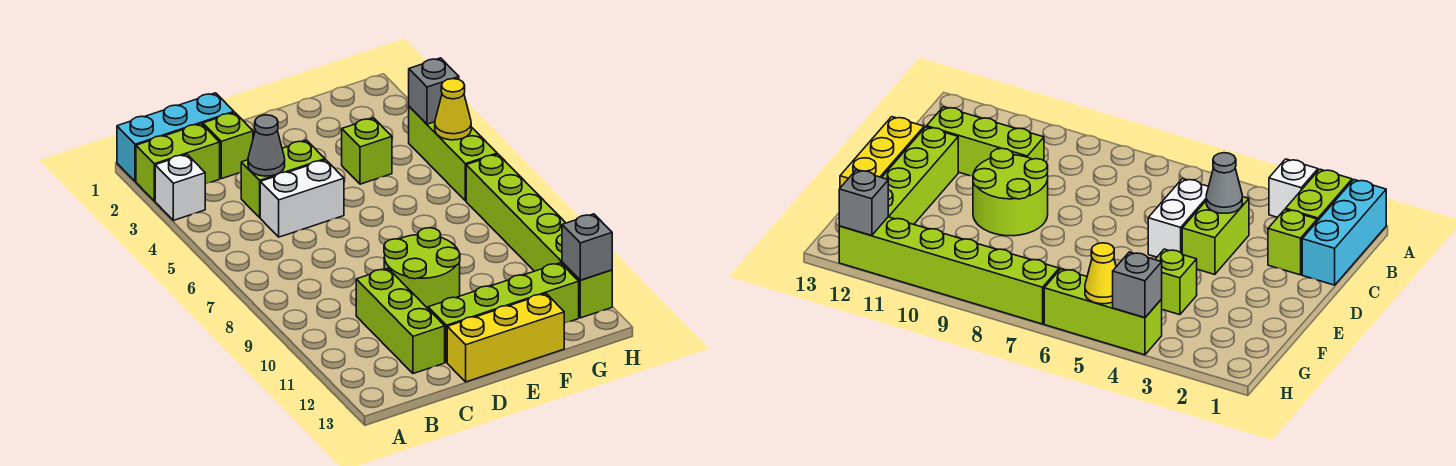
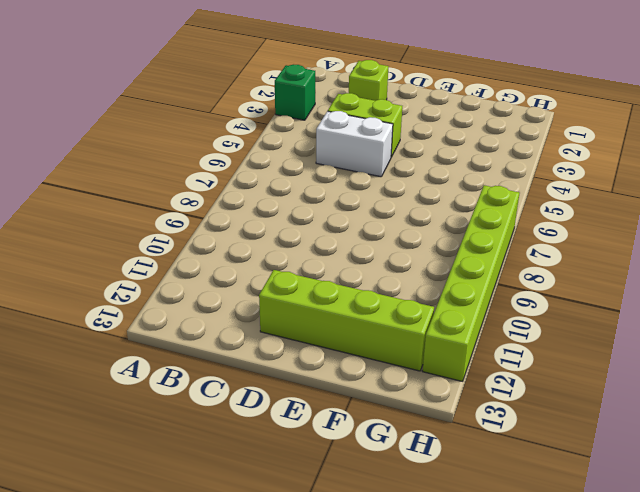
green brick A3 level 1 -> white brick A3 level 1
none -> cyan brick A1:C1 level 1
none -> lime brick A2:B2 level 1
none -> lime brick C10:C12 level 1

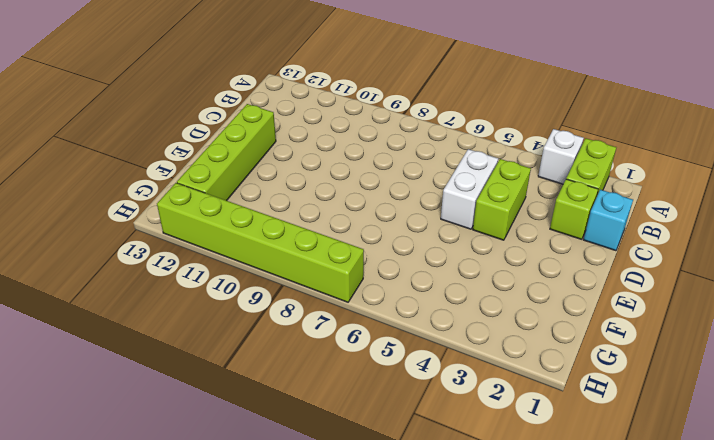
cyan brick C1 level 1 -> cyan brick A1:C1 level 1
none -> lime brick C10:C12 level 1
none -> lime round brick D9:E10 level 1
none -> yellow brick D13:F13 level 1

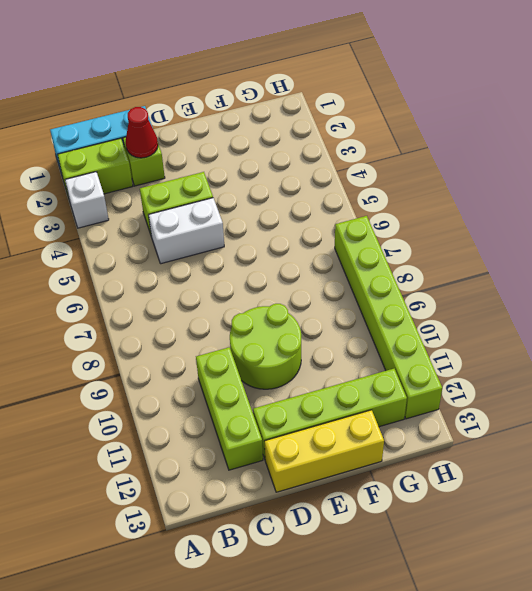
red cone C2 level 2 -> none
none -> lime brick F4 level 1
none -> lime brick H4:H6 level 1
none -> grey cone C4 level 2

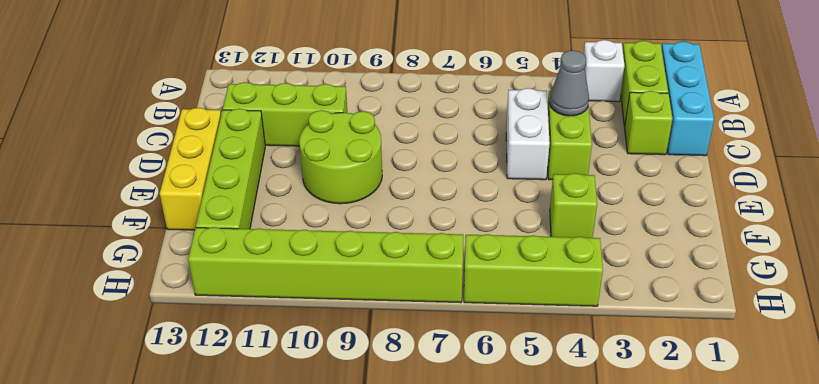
none -> grey brick H4 level 2
none -> yellow cone H5 level 2
none -> grey brick H12 level 2

